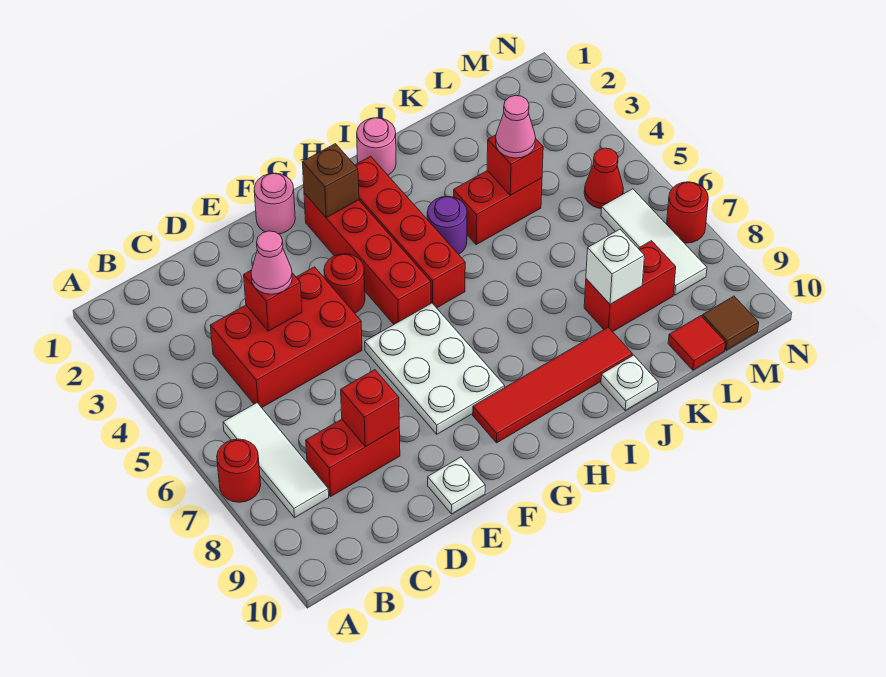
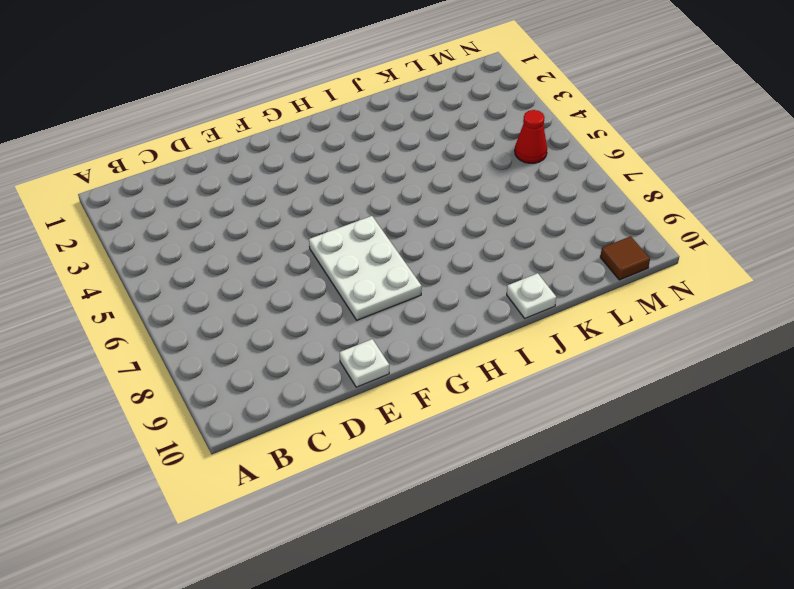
none -> red round brick A7 level 1
none -> white tile B6:B8 level 1
none -> red brick C4:E5 level 1

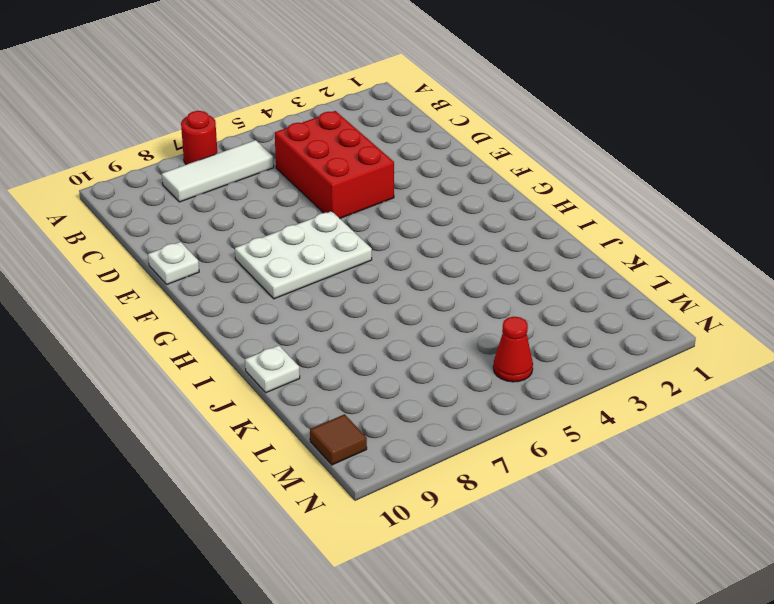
none -> red brick C8:D8 level 1
none -> pink round brick F1 level 1
none -> red round brick F4 level 1

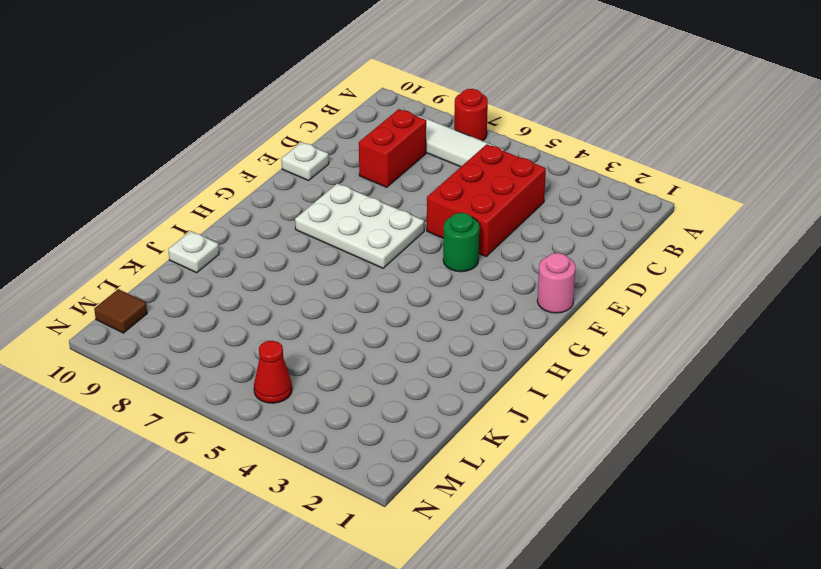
green round brick F4 level 1 -> red round brick F4 level 1
none -> red brick G2:G5 level 1
none -> red tile G9:J9 level 1
none -> red brick H2:H5 level 1

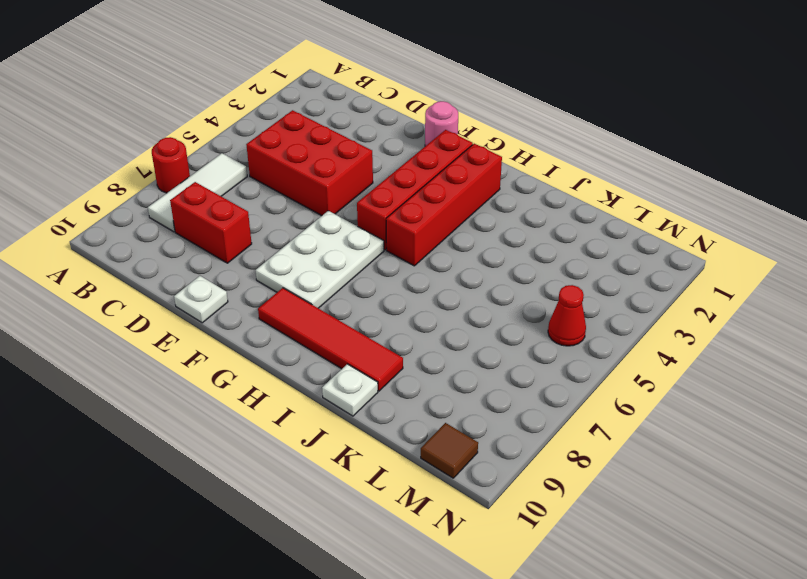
none -> red round brick F4 level 1
none -> pink round brick I1 level 1
none -> purple round brick I4 level 1

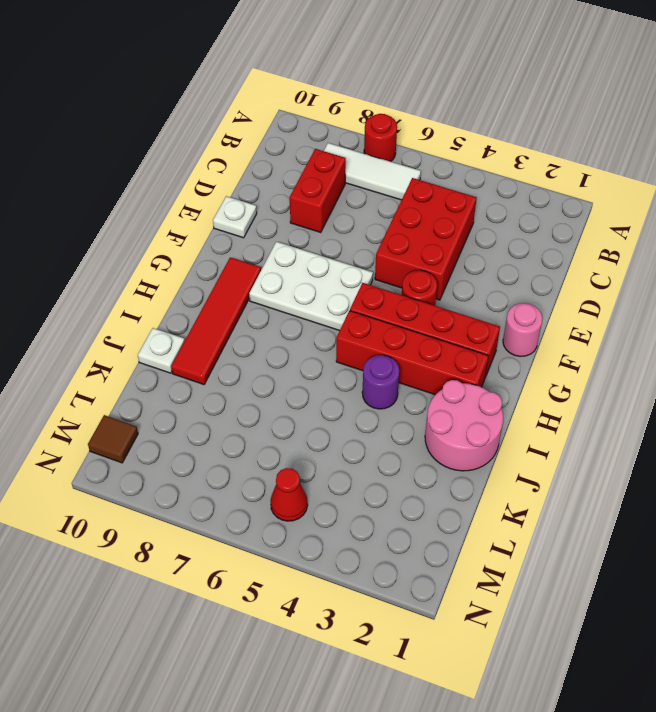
pink round brick I1:J2 level 1 -> pink round brick I1 level 1
none -> red brick J4:K4 level 1
none -> red brick K8:L8 level 1
none -> red tile L10 level 1

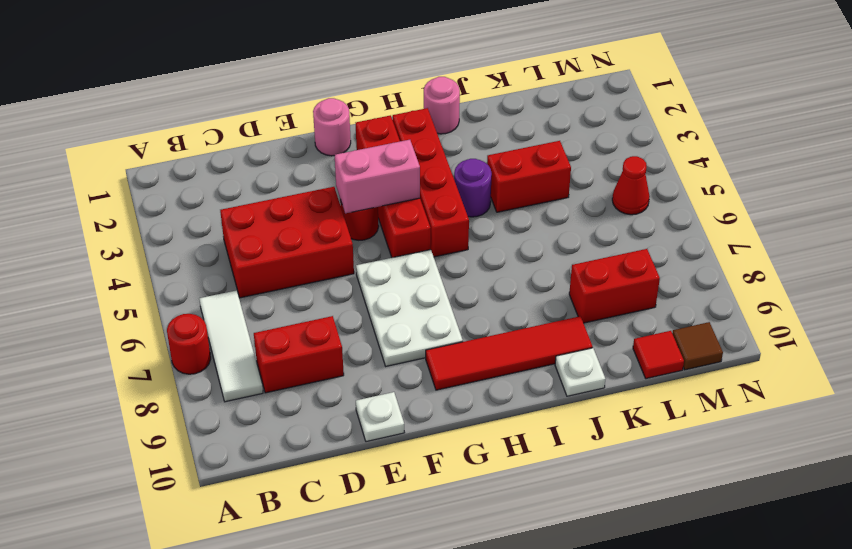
pink brick F4:G4 level 2 -> none
none -> white tile M6:M8 level 1
none -> red round brick N7 level 1
none -> red brick D4 level 2

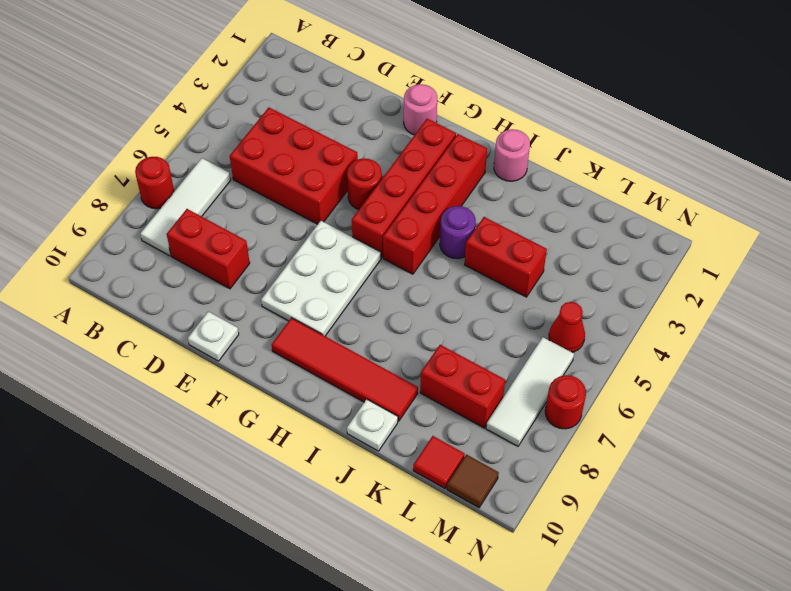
none -> red brick D4 level 2
none -> red brick D8 level 2
none -> brown brick G2 level 2

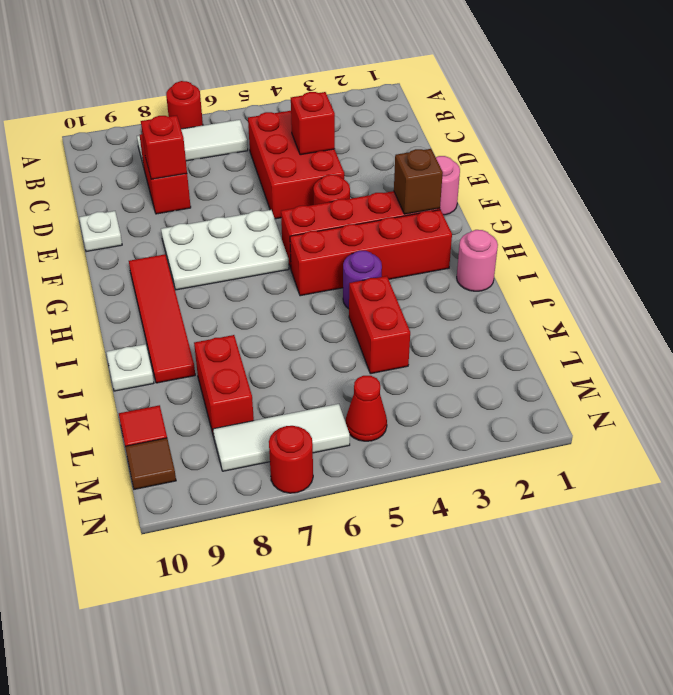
none -> red brick K4 level 2
none -> white brick K8 level 2
none -> pink cone D4 level 3

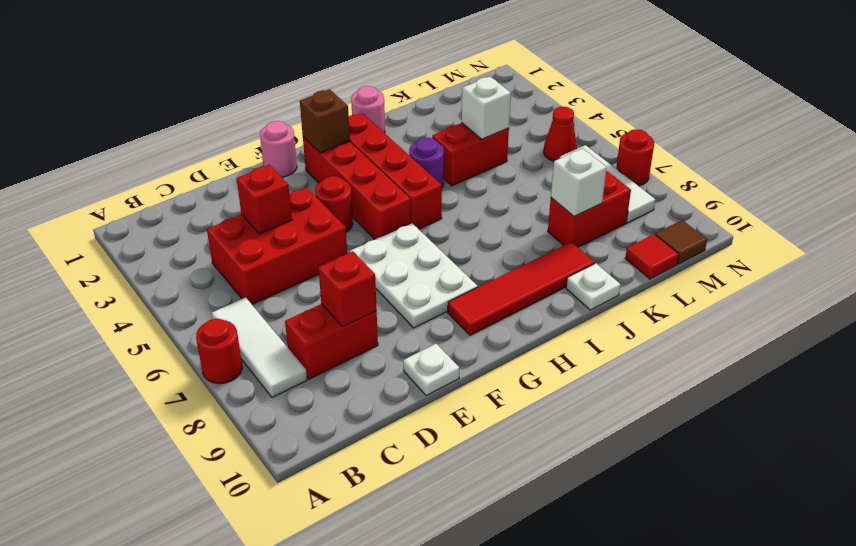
white brick K4 level 2 -> red brick K4 level 2
none -> pink cone D4 level 3
none -> pink cone K4 level 3

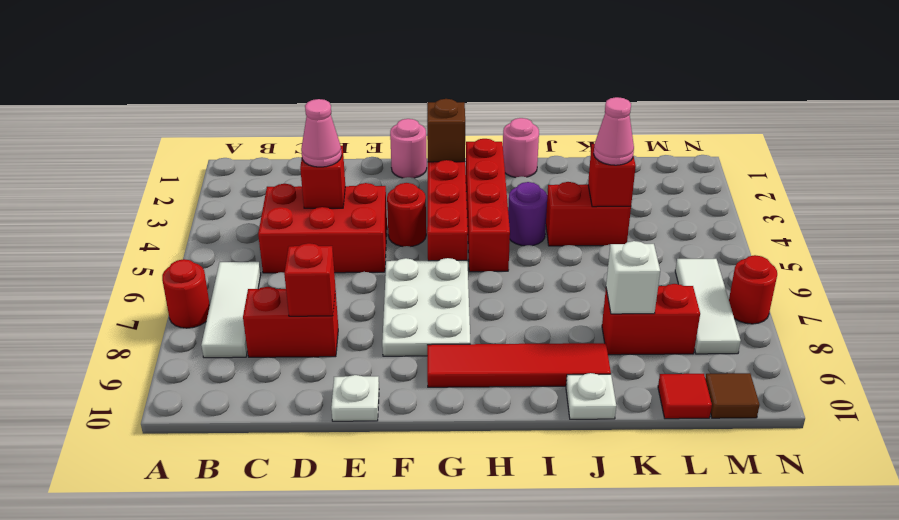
none -> red cone M5 level 1

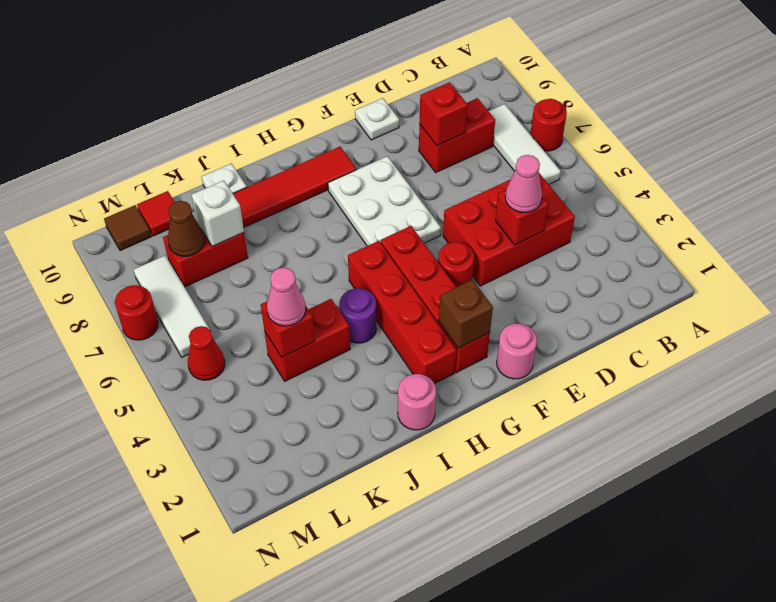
brown cone L8 level 2 -> none

